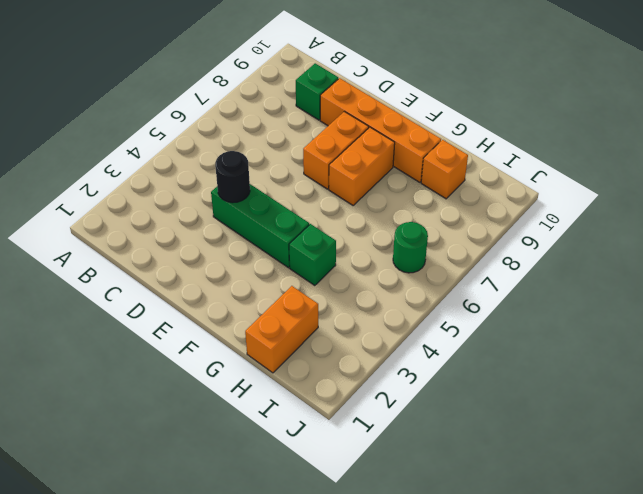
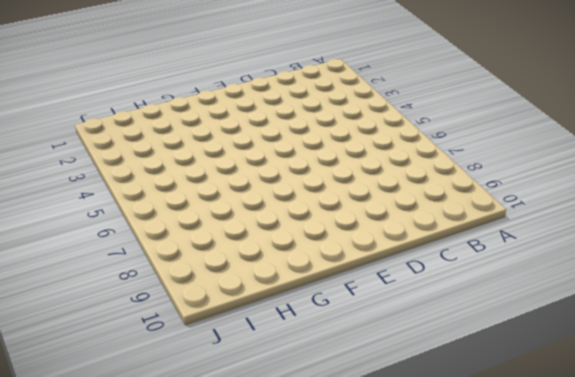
none -> green brick C9 level 1
none -> green brick D4:F4 level 1

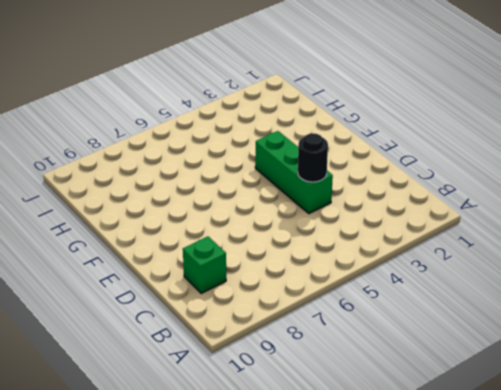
none -> orange brick D9:G9 level 1
none -> orange brick E7:E8 level 1

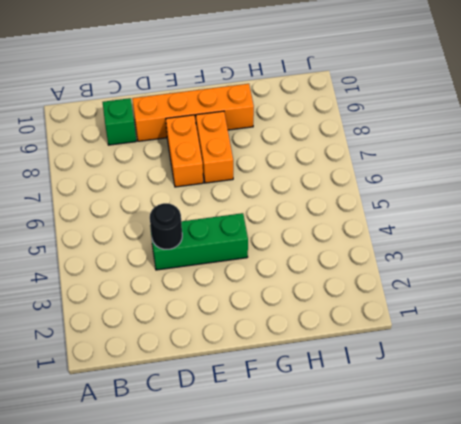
none -> green brick G4 level 1
none -> orange brick H1:H2 level 1

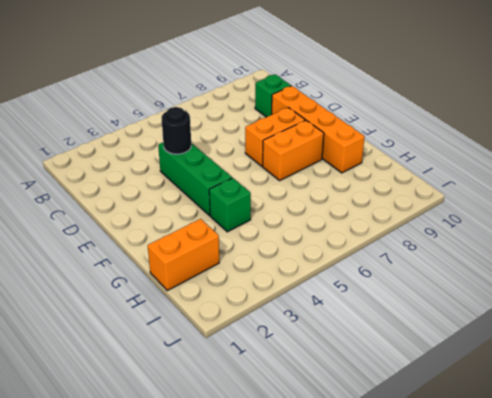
none -> orange brick H9 level 1
none -> green round brick I6 level 1

